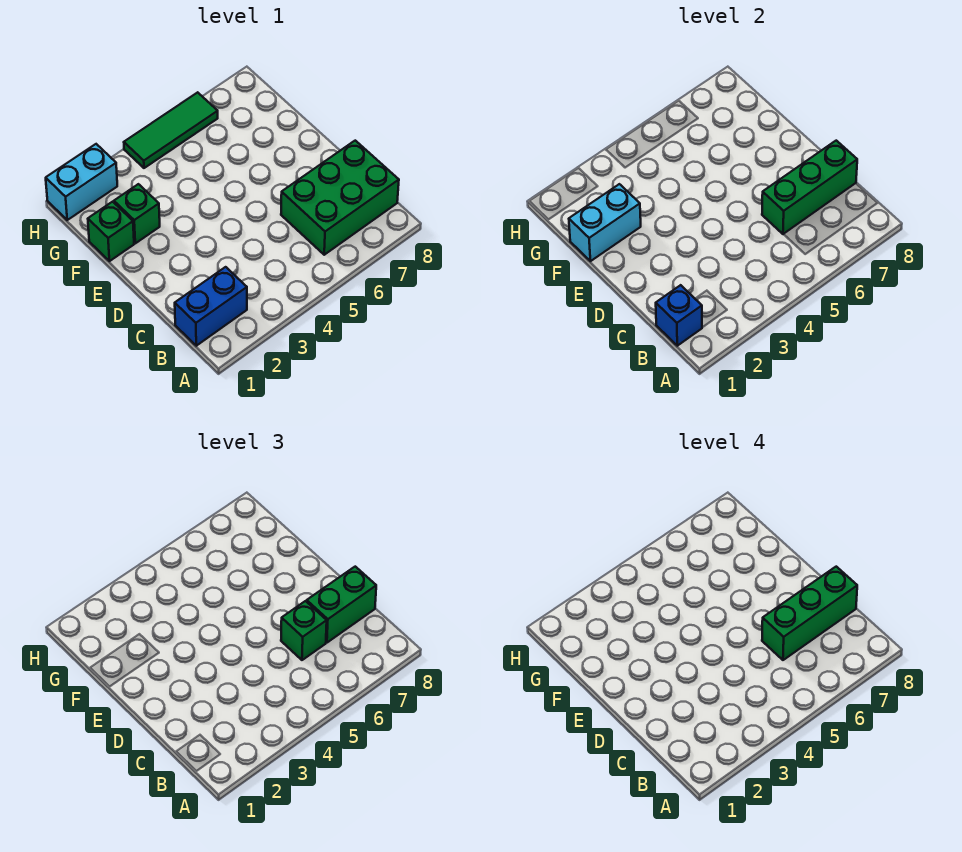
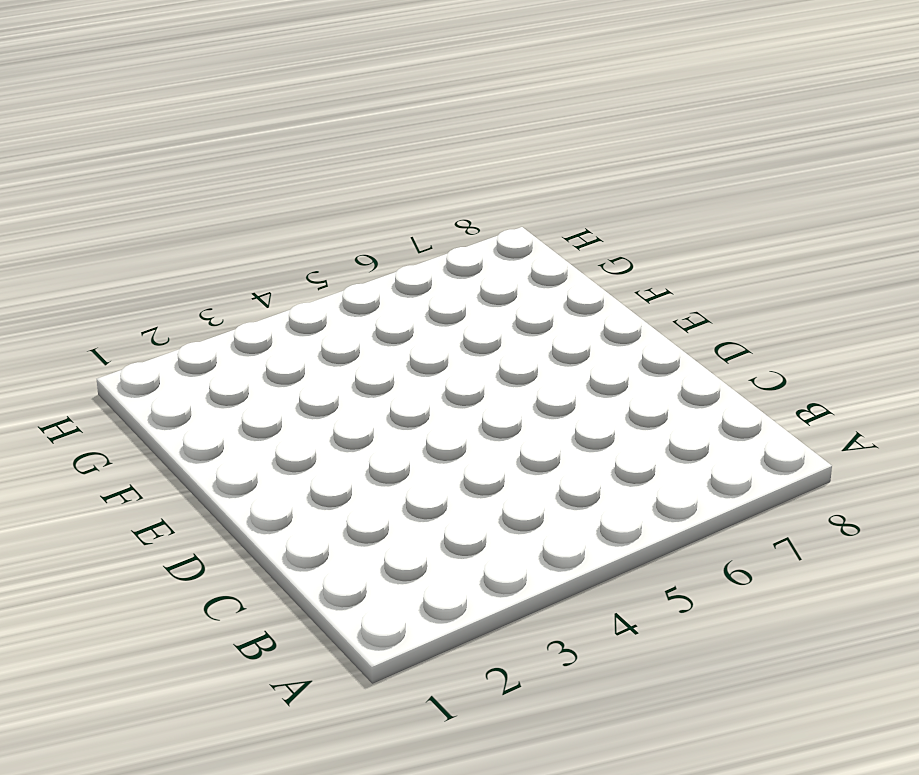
none -> blue brick B1:B2 level 1
none -> green brick B6:C8 level 1
none -> green brick F1 level 1

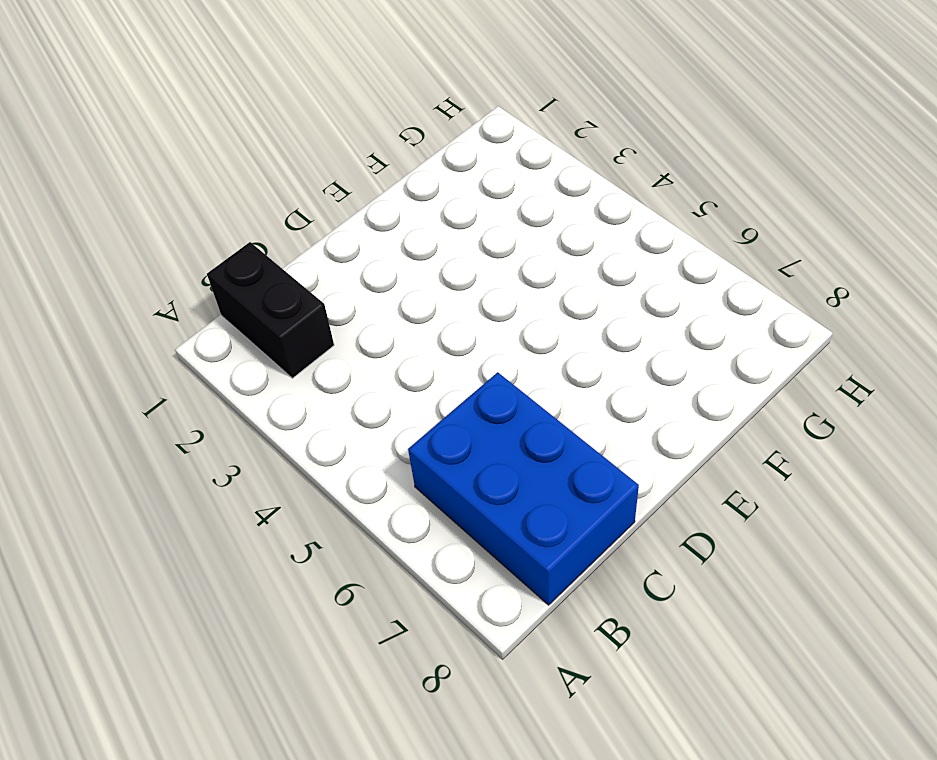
black brick B1:B2 level 1 -> blue brick B1:B2 level 1
blue brick B6:C8 level 1 -> green brick B6:C8 level 1
none -> green brick F1 level 1
none -> green brick F2 level 1
none -> cyan brick H1:H2 level 1

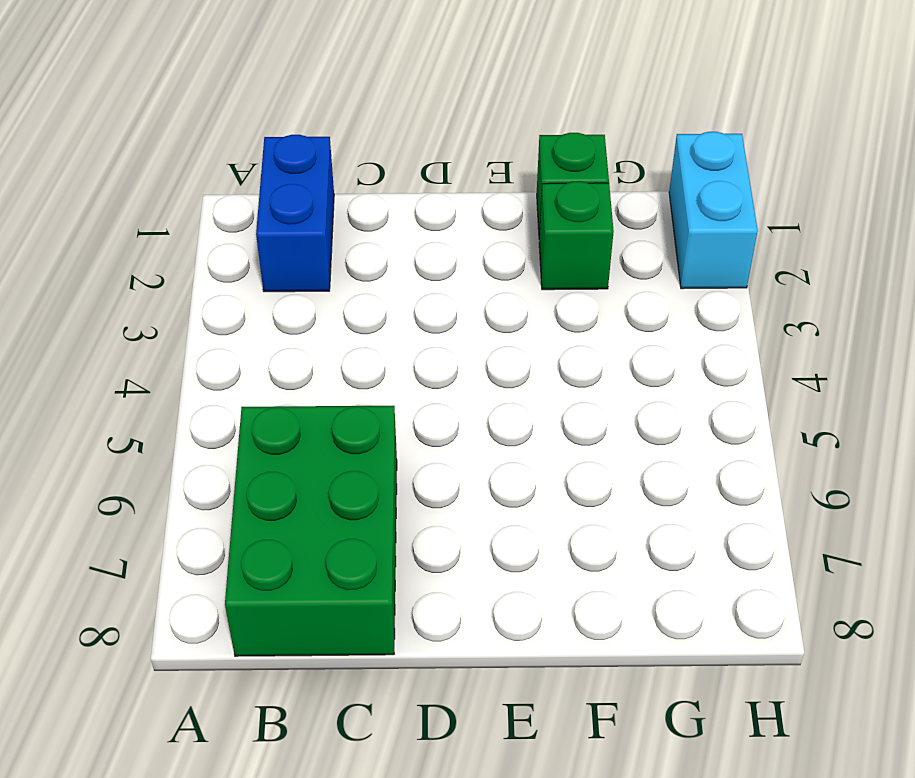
none -> green tile H4:H6 level 1
none -> blue brick B1 level 2
none -> green brick C6:C8 level 2

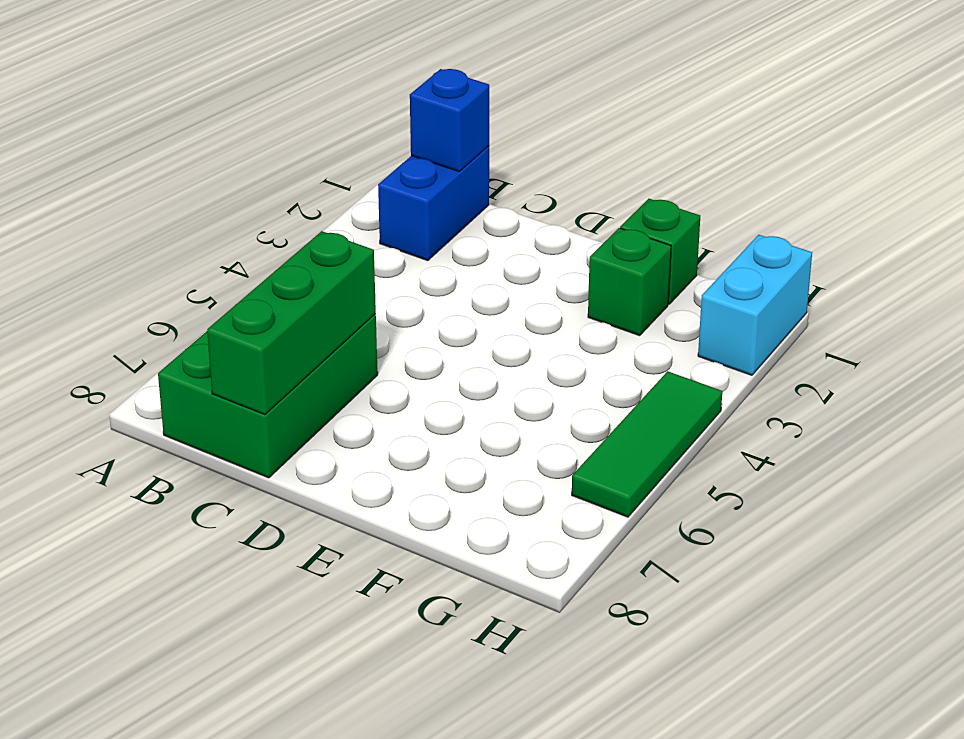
none -> cyan brick F1:F2 level 2
none -> green brick C6 level 3
none -> green brick C7:C8 level 3

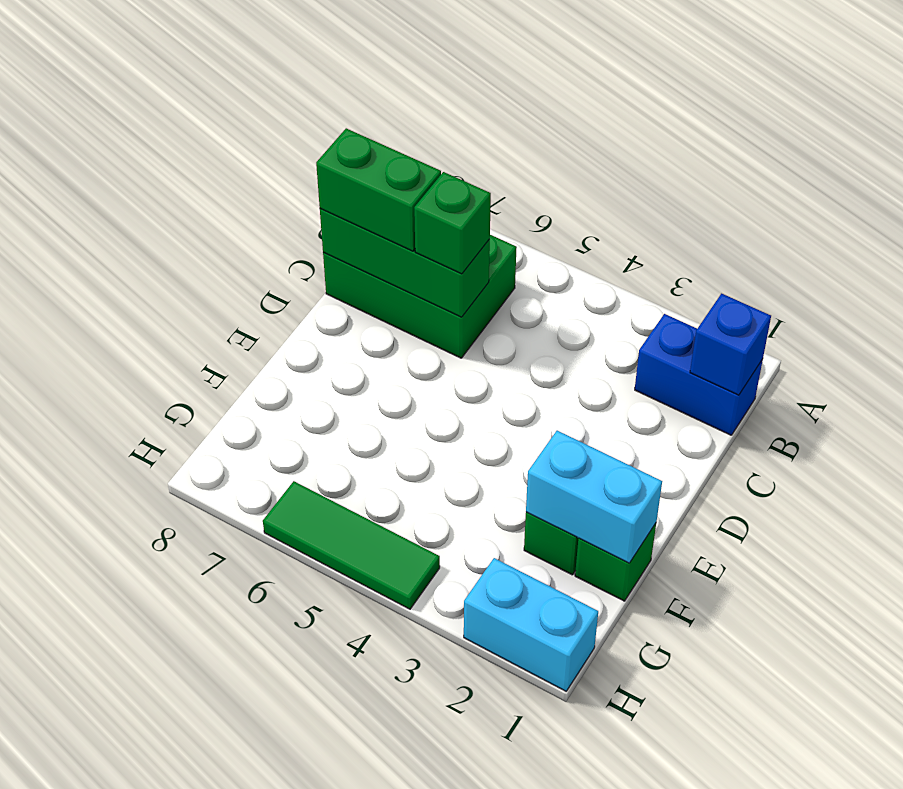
none -> green brick C6:C8 level 4

